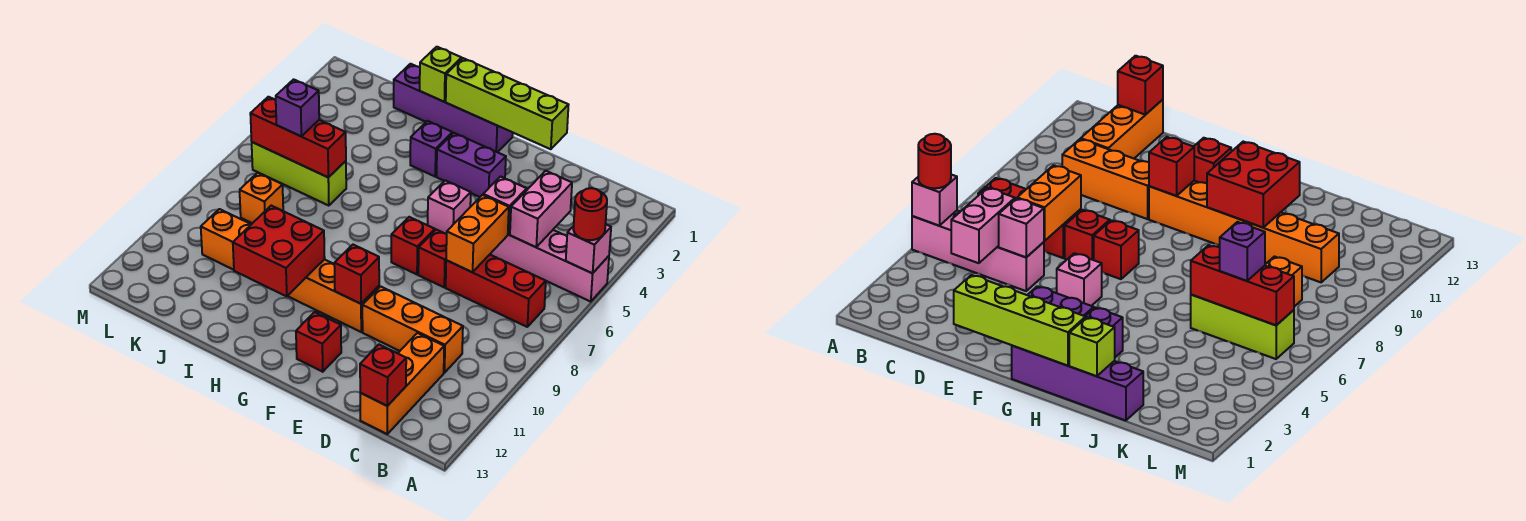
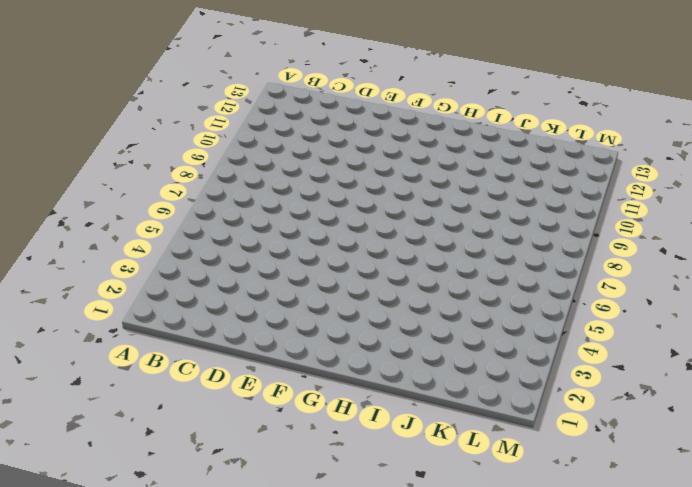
none -> pink brick A5:D5 level 1
none -> red brick B7:D7 level 1
none -> orange brick C10:E10 level 1

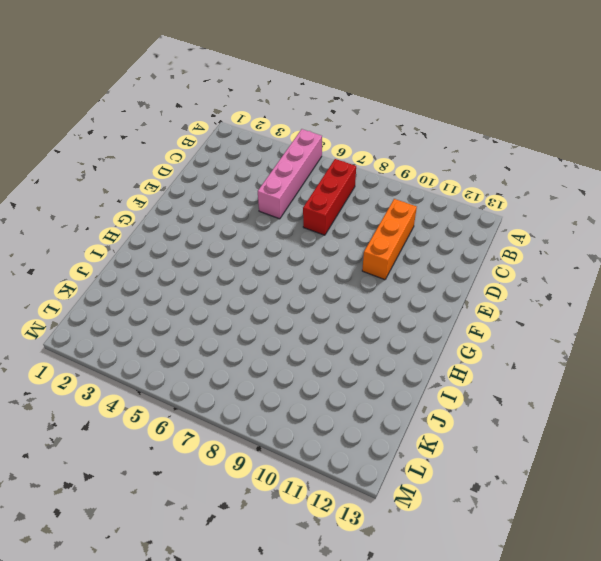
none -> orange brick C11:C13 level 1
none -> red brick E7 level 1
none -> purple brick F3:G3 level 1

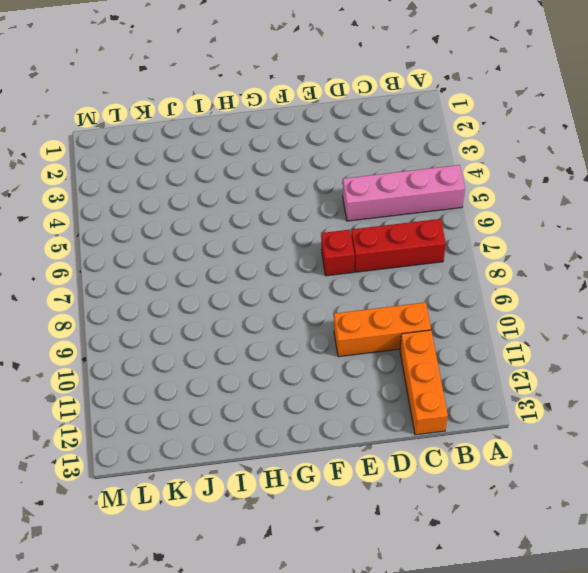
none -> purple brick F3:G3 level 1
none -> pink brick F5 level 1
none -> red brick F7 level 1

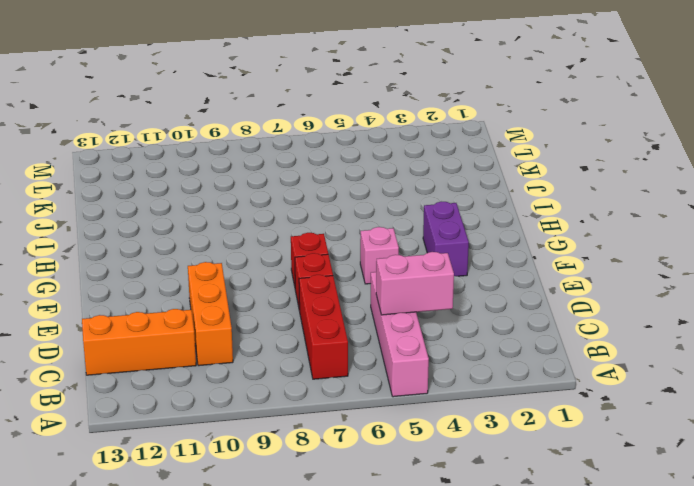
none -> orange brick F10:K10 level 1
none -> red brick F12 level 1
none -> purple brick G1:J1 level 1

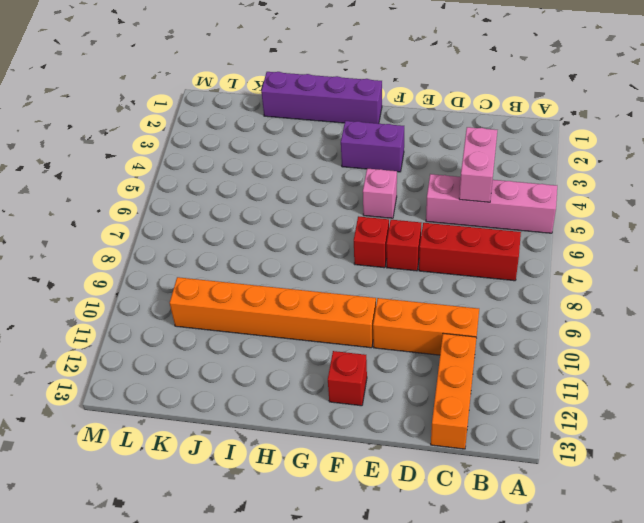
none -> purple brick H3 level 1
none -> lime brick J6:L6 level 1
none -> orange brick K8 level 1

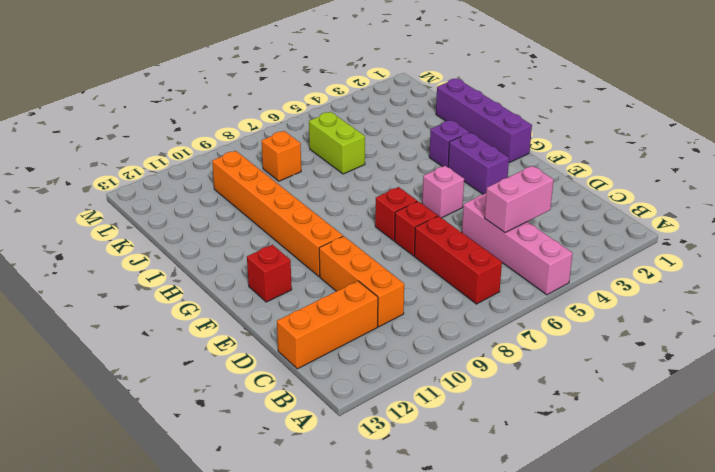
lime brick J6:K6 level 1 -> lime brick J6:L6 level 1
none -> pink brick A5 level 2
none -> red brick C13 level 2
none -> pink brick D5 level 2

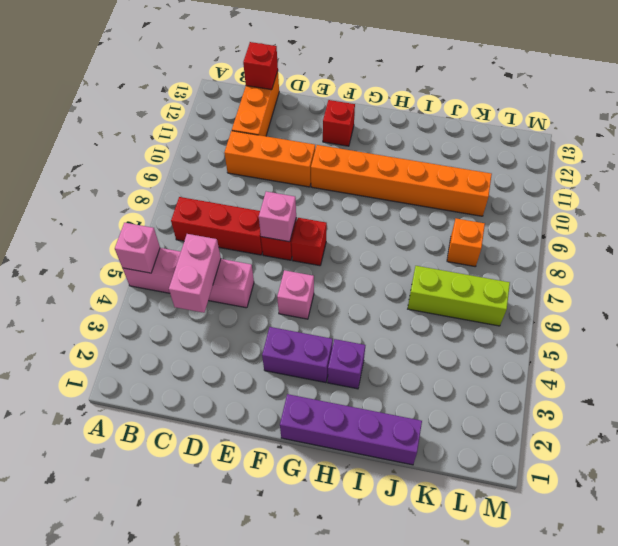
pink brick E7 level 2 -> pink brick D5 level 2
none -> orange brick D6:D7 level 2
none -> lime brick E1:H1 level 2
none -> red brick F10 level 2

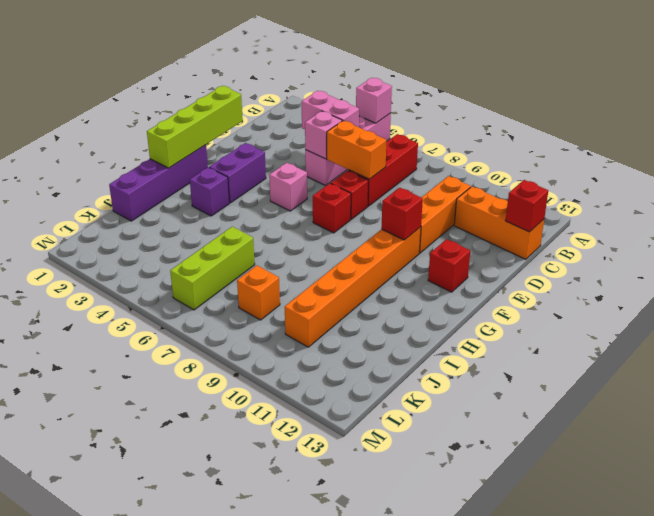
none -> red brick H10:I11 level 2
none -> lime brick I1 level 2
none -> red brick J6:L6 level 2

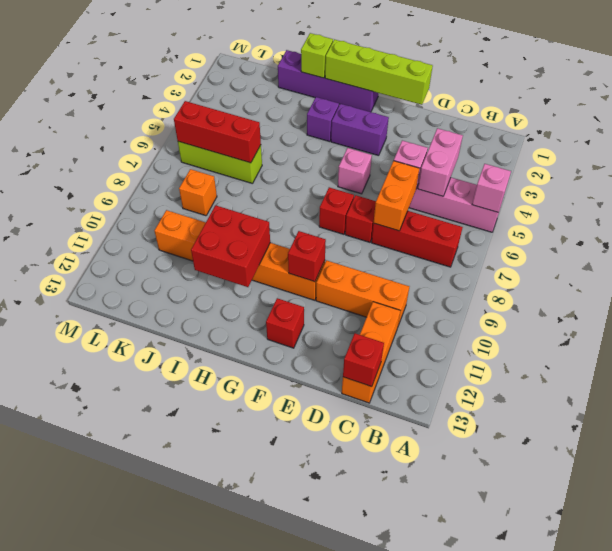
none -> red round brick A5 level 3
none -> purple brick K6 level 3

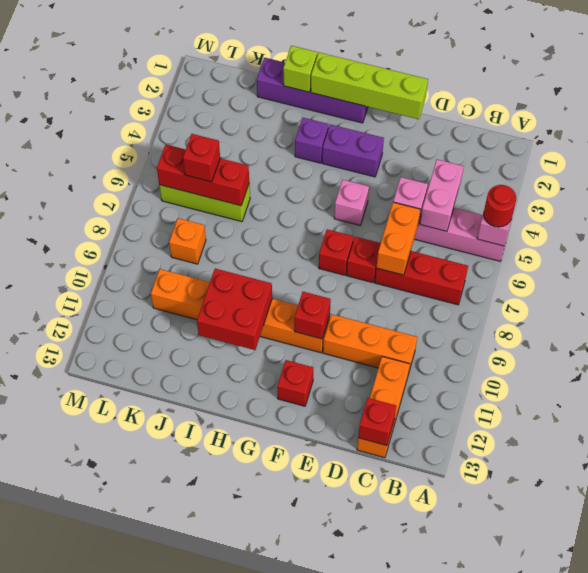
red brick K6 level 3 -> purple brick K6 level 3

